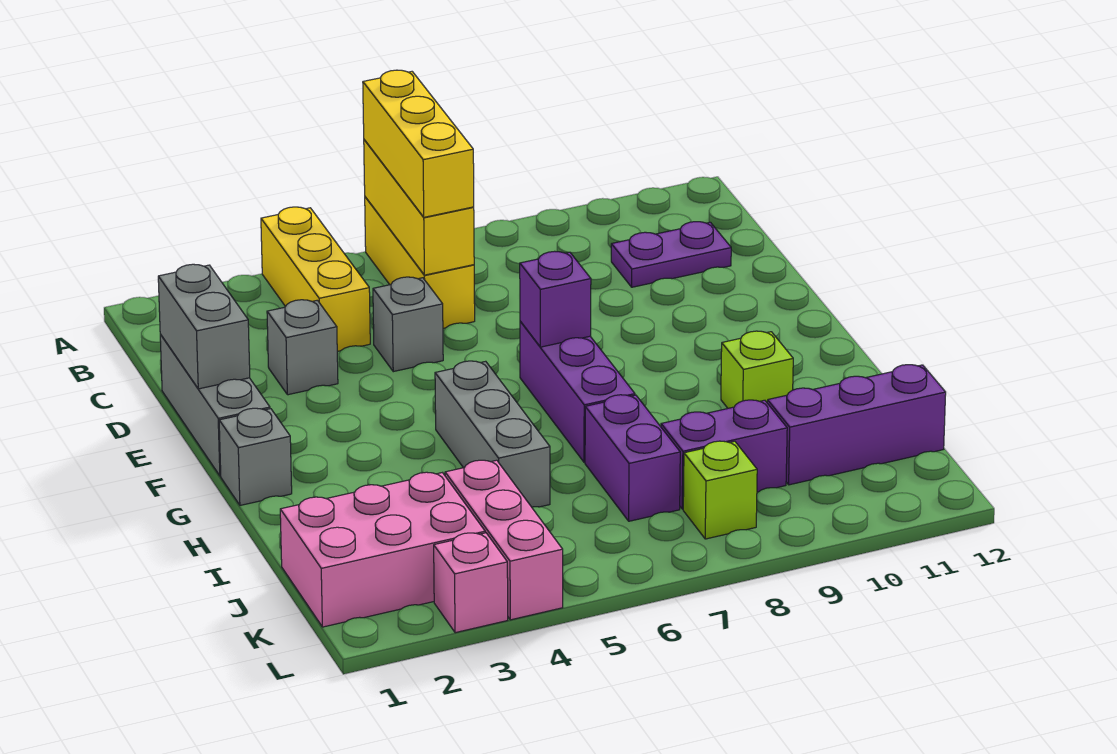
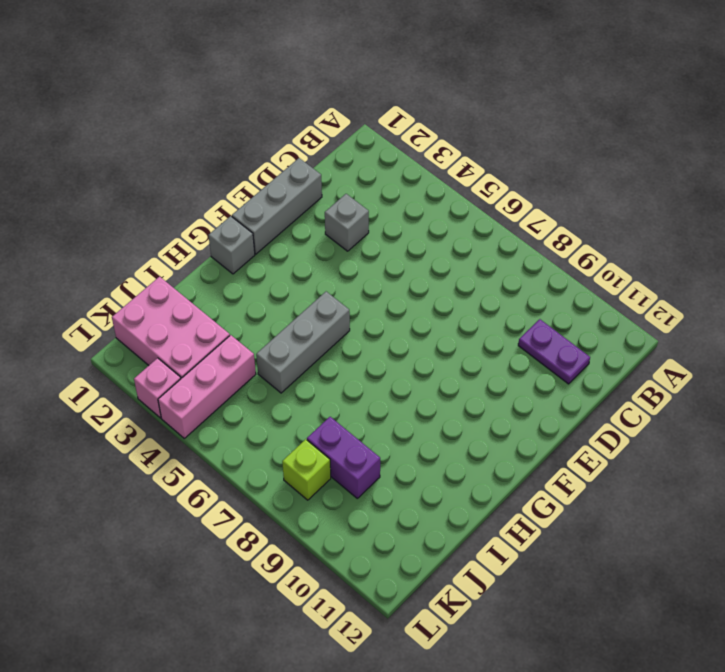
none -> yellow brick A4:C4 level 1
none -> yellow brick A6:C6 level 1
none -> grey brick D5 level 1

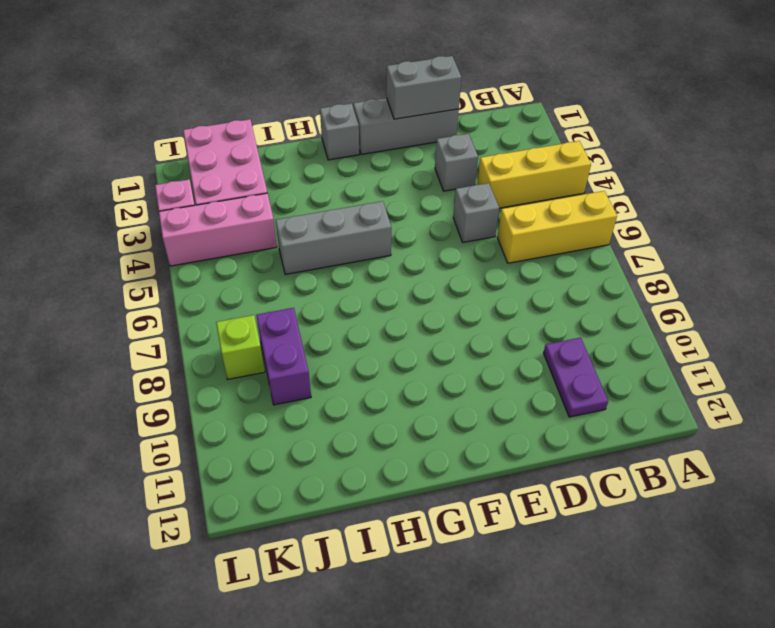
none -> purple brick F7:H7 level 1
none -> lime brick H10 level 1
none -> purple brick I7:J7 level 1

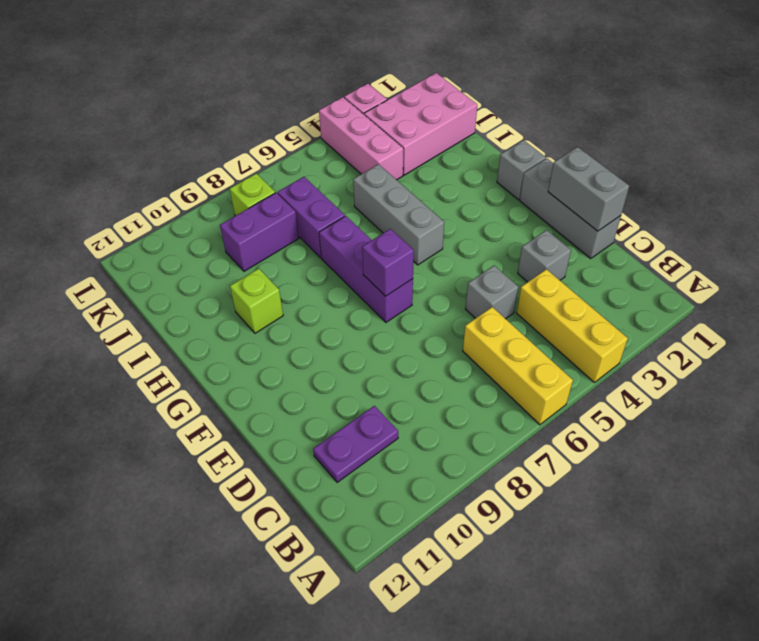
none -> purple brick J10:J12 level 1
none -> yellow brick A6:C6 level 2
none -> yellow brick A6:C6 level 3

